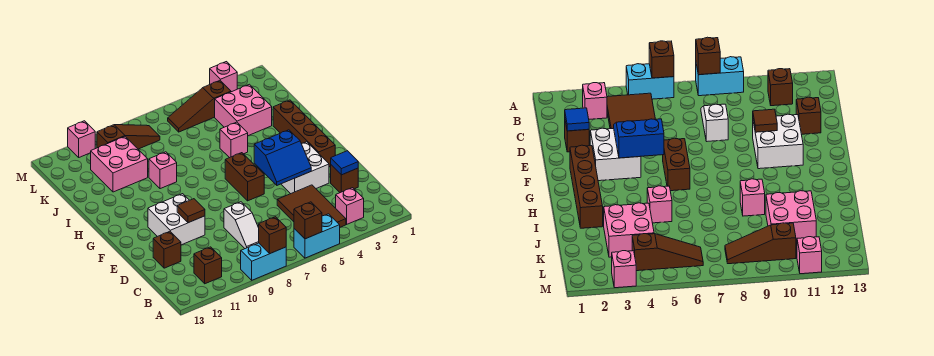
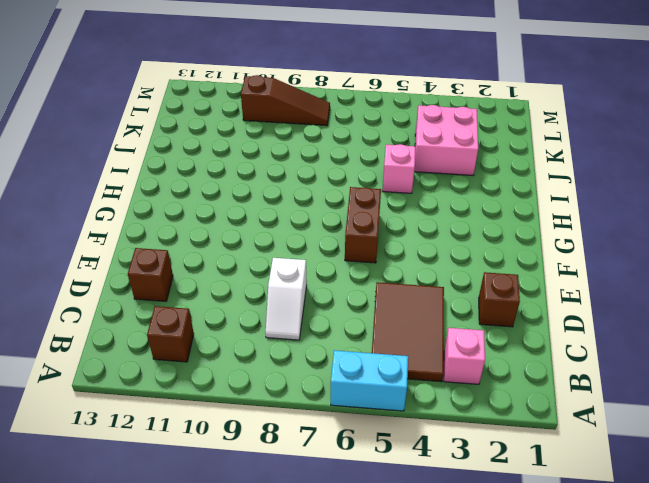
none -> cyan brick A8:A9 level 1
none -> white brick E3:F4 level 1
none -> white brick E10:F11 level 1

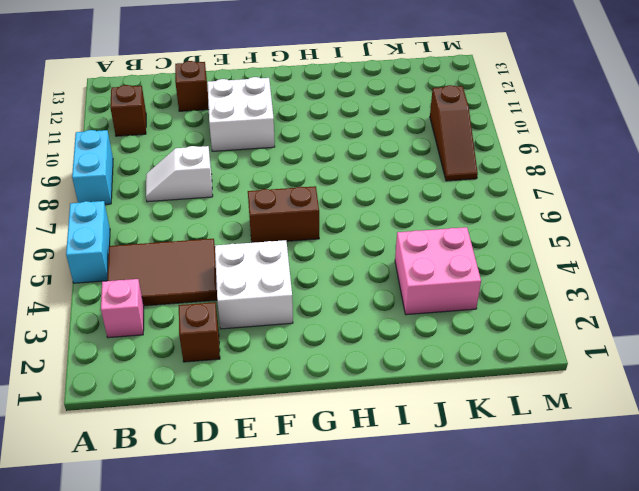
none -> brown brick F2:I2 level 1
none -> pink brick I5 level 1
none -> pink brick I9 level 1

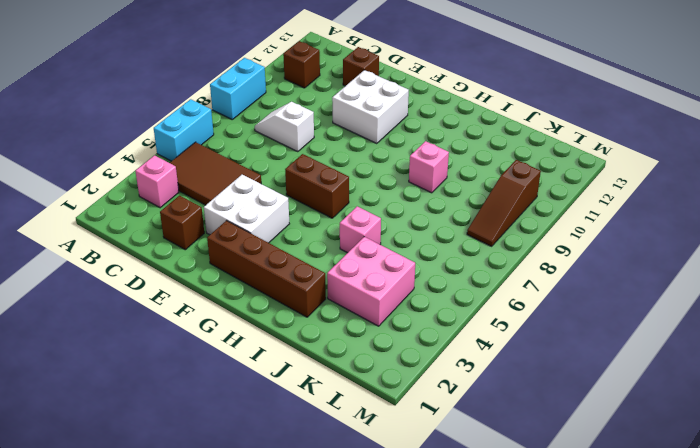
none -> pink brick J10:K11 level 1
none -> brown slope L4:L6 level 1 top 4
none -> pink brick M3 level 1

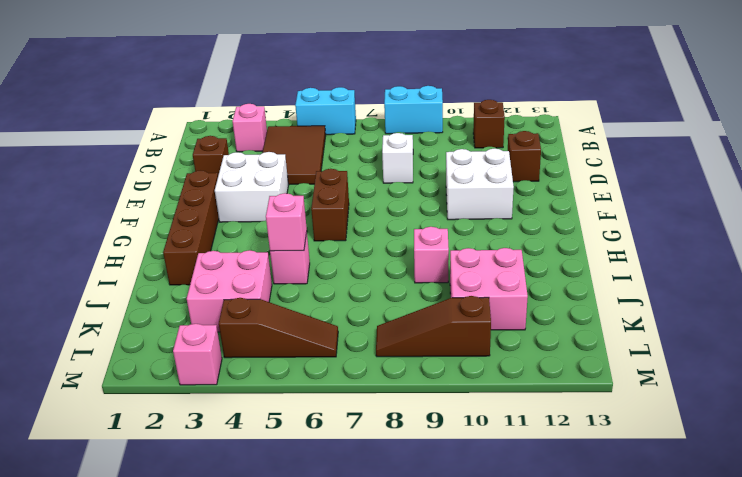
pink brick I5 level 2 -> pink brick M11 level 1
none -> brown brick A6 level 2
none -> brown brick A8 level 2
none -> blue tile D2 level 2

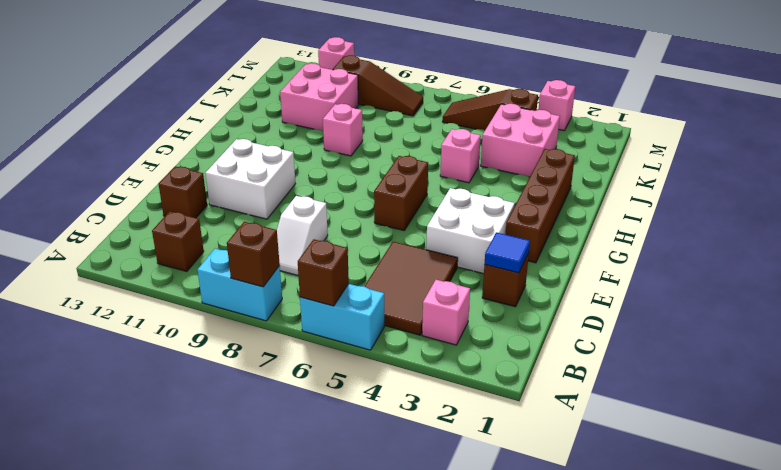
none -> blue slope E4:F5 level 2 top F
none -> brown tile E10 level 2

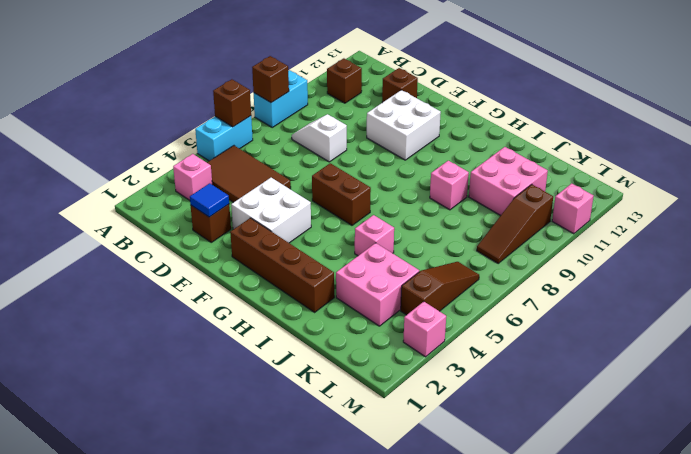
none -> blue slope E4:F5 level 2 top F
none -> brown tile E10 level 2

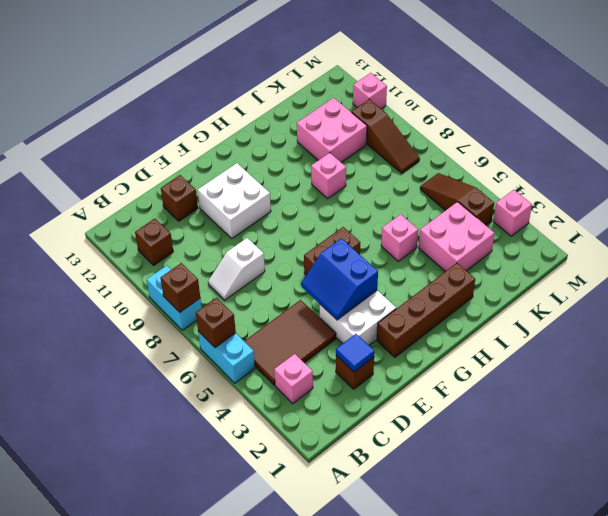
none -> brown tile E10 level 2

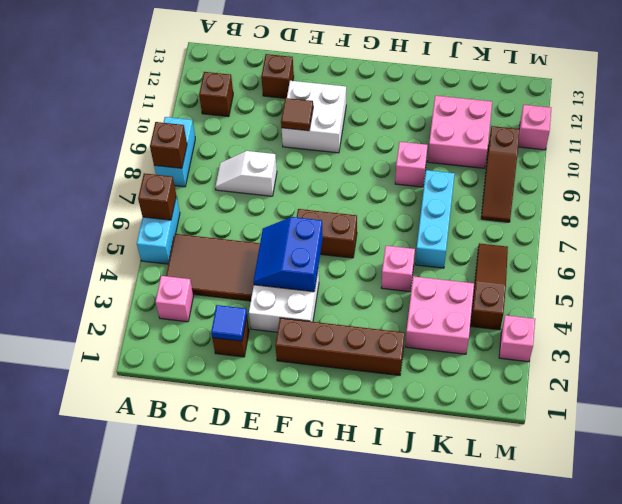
cyan brick J6:J8 level 1 -> none

